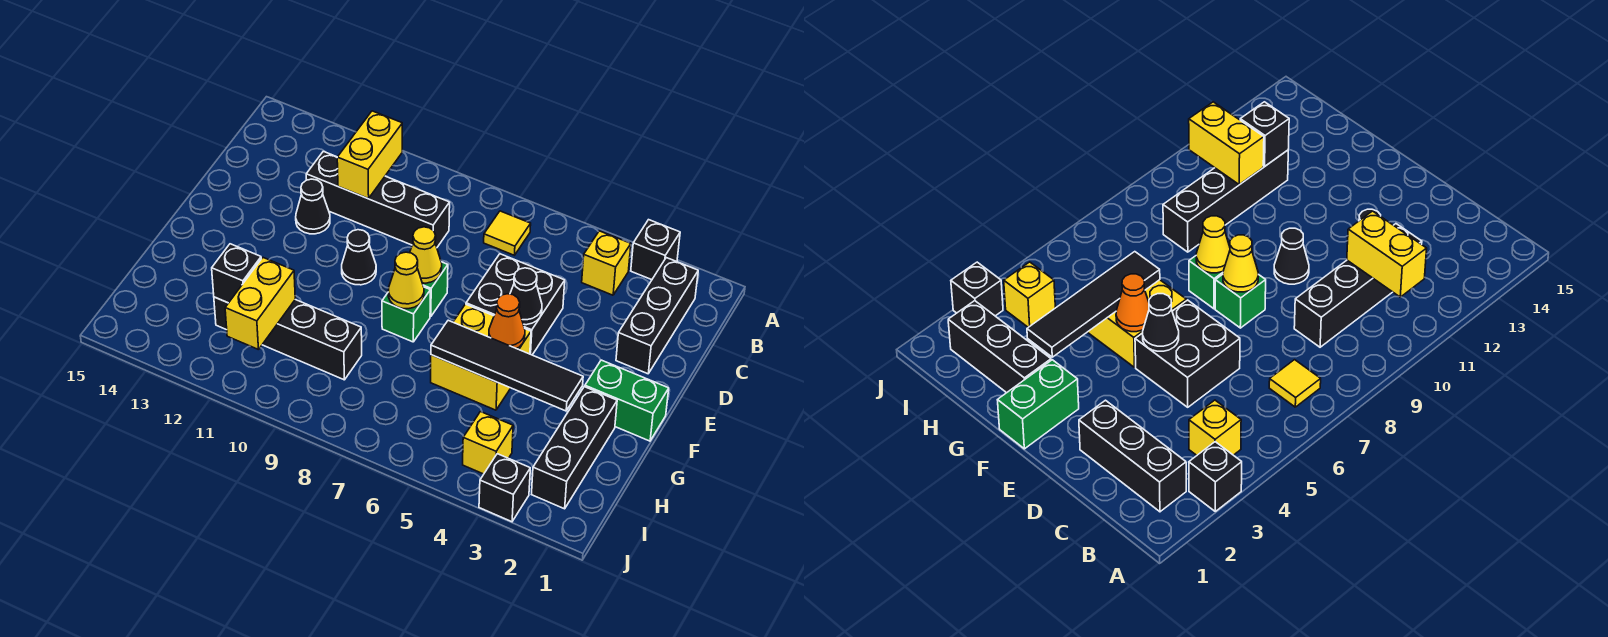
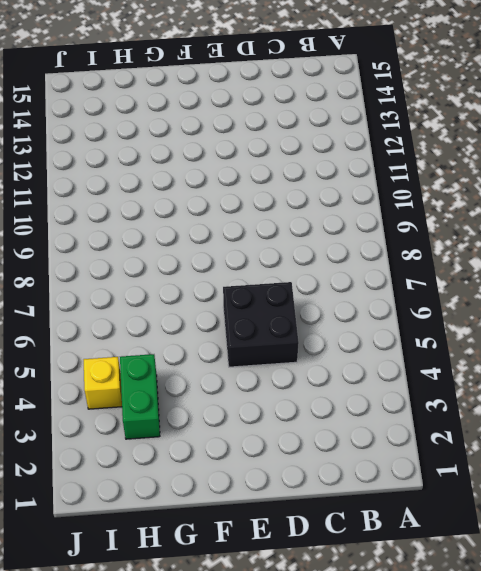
green brick H3:H4 level 1 -> green brick F1:F2 level 1
none -> black brick A3 level 1
none -> black brick B2:D2 level 1
none -> yellow brick B4 level 1

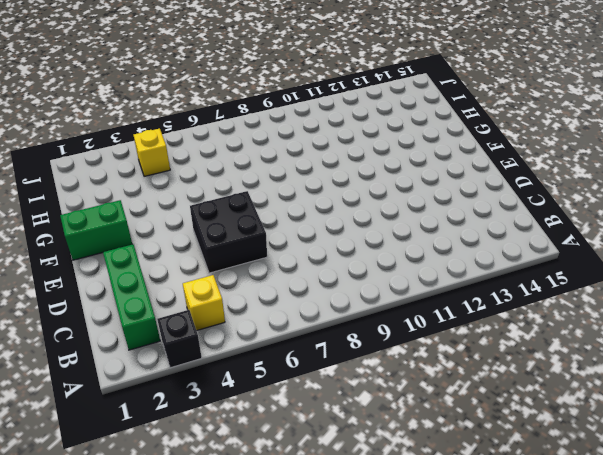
green brick B2:D2 level 1 -> black brick B2:D2 level 1
none -> yellow tile B7 level 1
none -> black brick C9:C12 level 1
none -> black cone D12 level 1

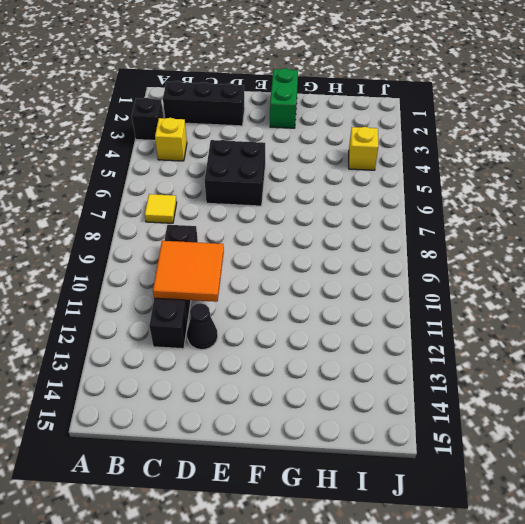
orange tile C10:D11 level 2 -> yellow brick B11:C11 level 2
none -> green brick E8 level 1
none -> black cone E10 level 1
none -> yellow brick F5:G6 level 1

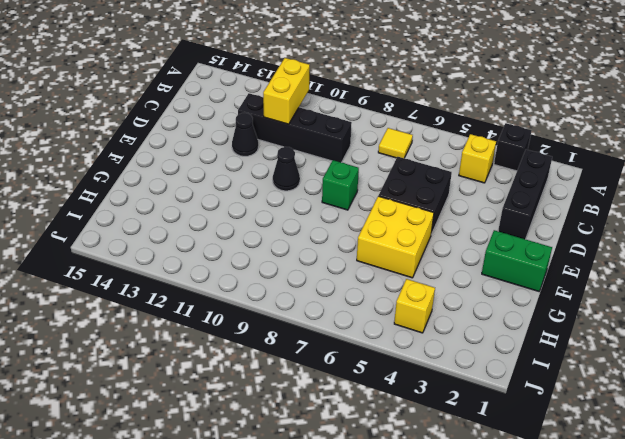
none -> green brick F8 level 1
none -> black brick G2:I2 level 1
none -> black brick H9:H12 level 1

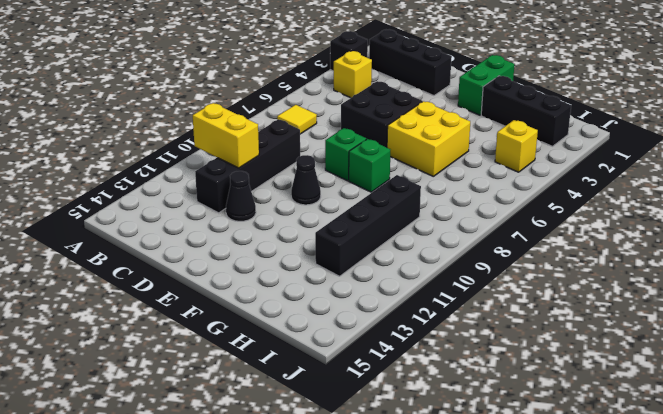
none -> black brick J3 level 1
none -> black cone E5 level 2
none -> yellow cone E8 level 2

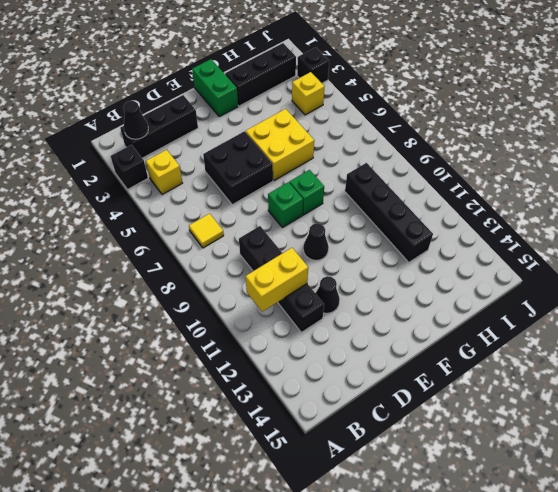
black cone B2 level 2 -> black cone E5 level 2
none -> yellow cone E8 level 2
none -> orange cone F5 level 2
none -> yellow cone F8 level 2

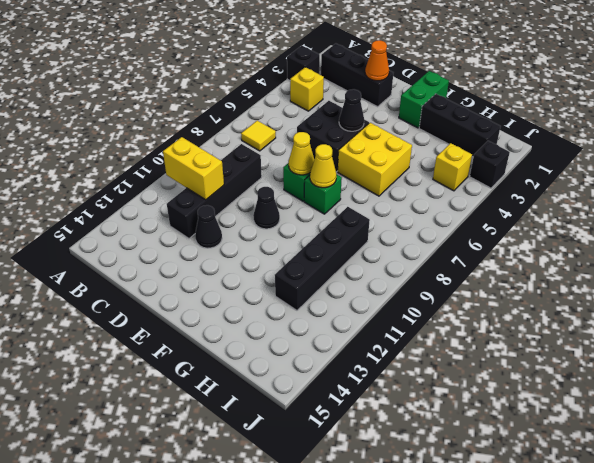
orange cone D2 level 2 -> orange cone F5 level 2
none -> black tile G3:G6 level 2
none -> yellow brick H11:I11 level 2
none -> black brick H12 level 2

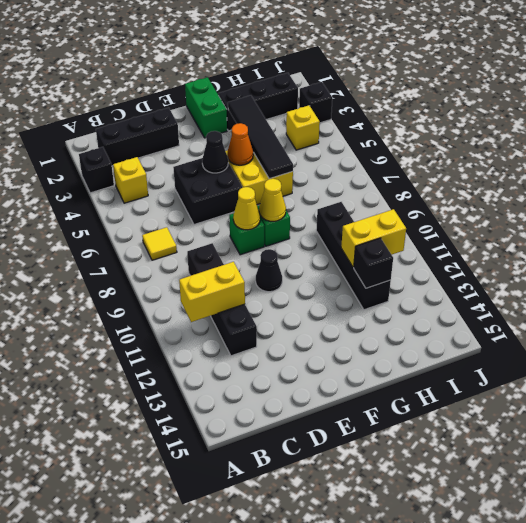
none -> black cone D12 level 1

